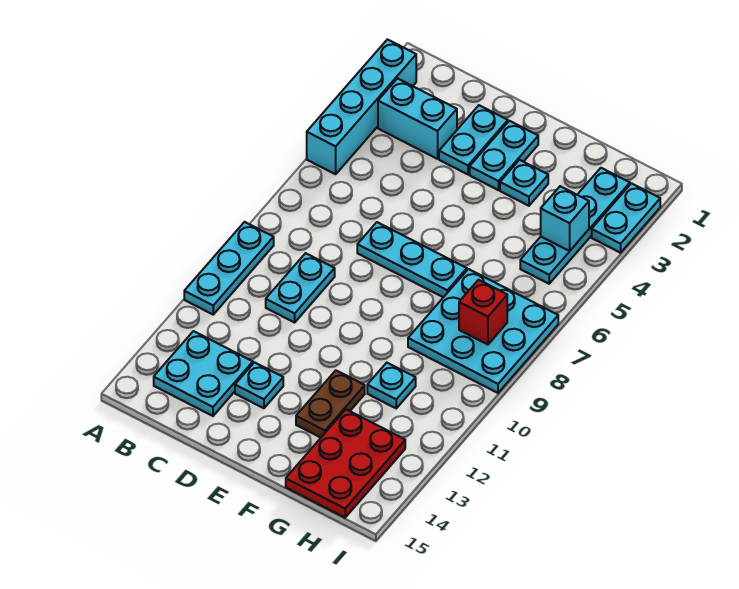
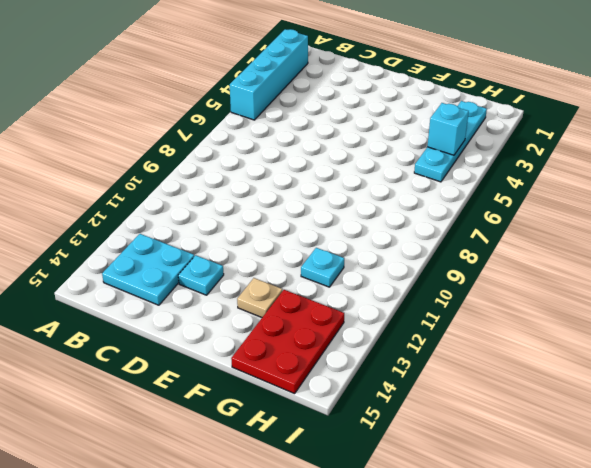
tan plate F13 level 1 -> brown plate F12:F13 level 1
none -> cyan plate A9:A11 level 1
none -> cyan brick B3:C3 level 1
none -> cyan plate C9:C10 level 1

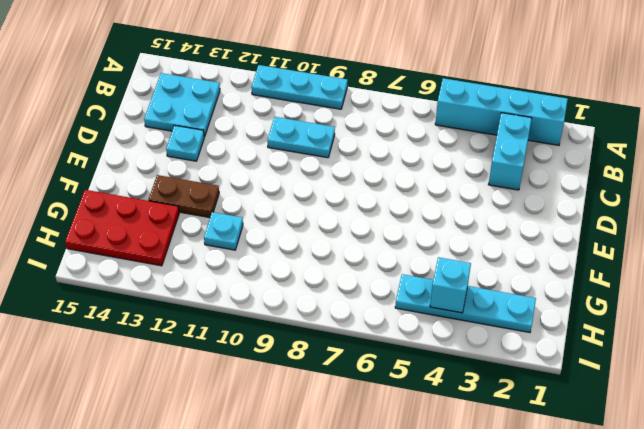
none -> cyan plate D2:D3 level 1
none -> cyan plate D7:F7 level 1
none -> cyan plate E2:E3 level 1

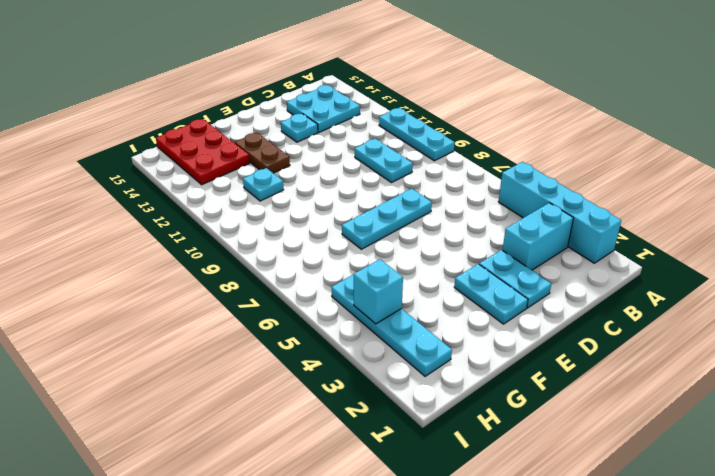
none -> cyan plate F3 level 1
none -> cyan plate G7:I9 level 1
none -> cyan plate I2:I3 level 1

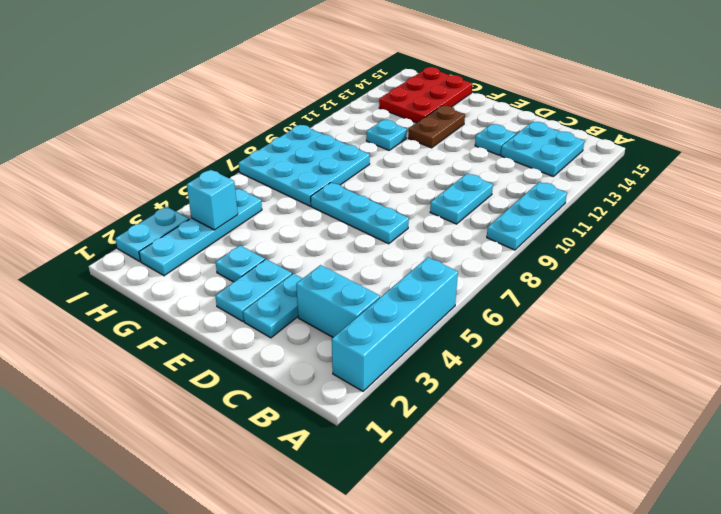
none -> red brick H8 level 2

